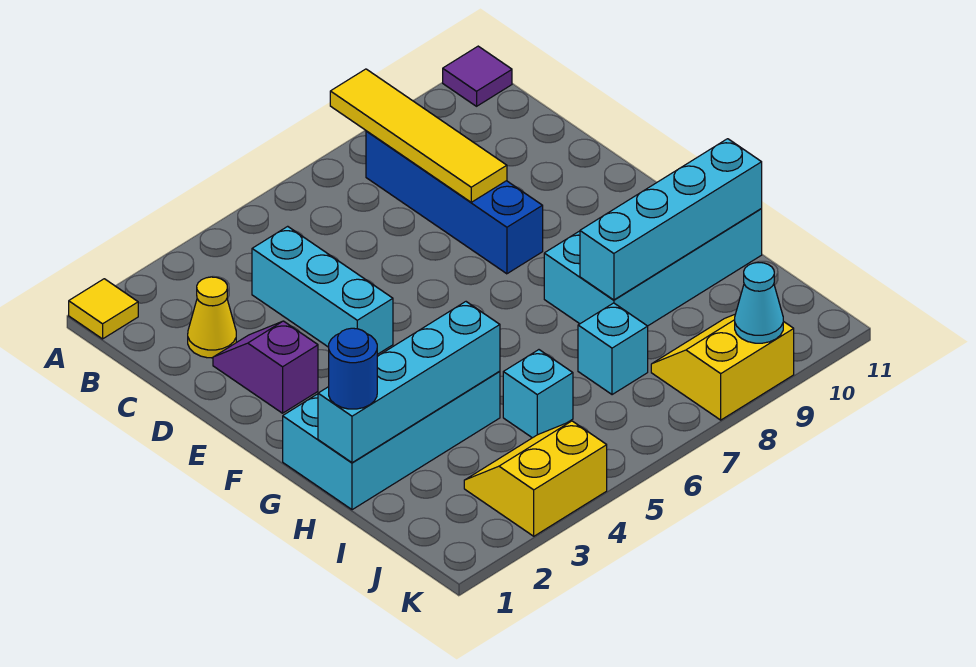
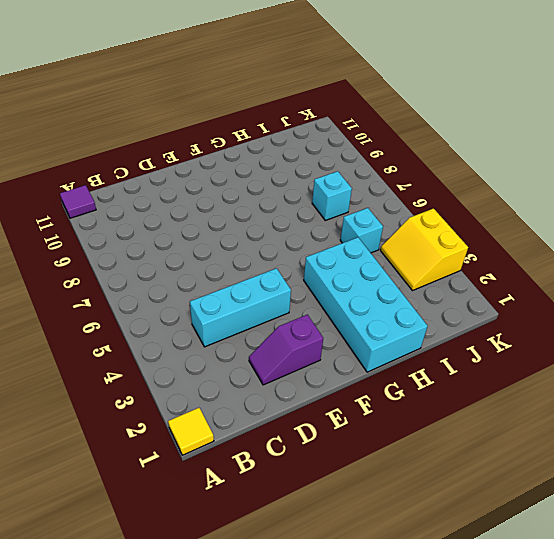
none -> blue brick B8:E8 level 1
none -> yellow cone C2 level 1
none -> cyan brick G8:H11 level 1

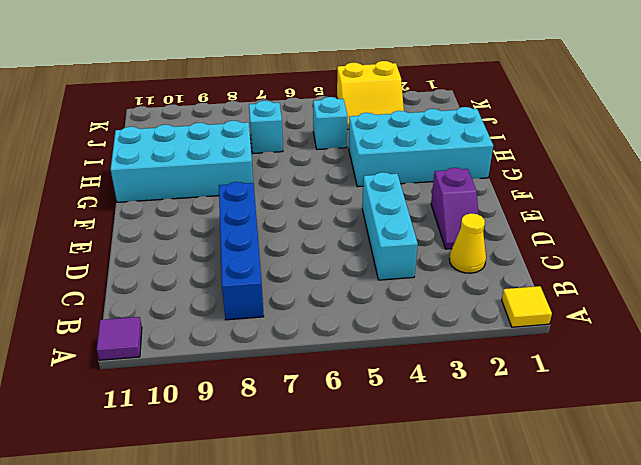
none -> yellow slope J8:K9 level 1 top K
none -> yellow tile A8:D8 level 2
none -> cyan brick H1:H4 level 2

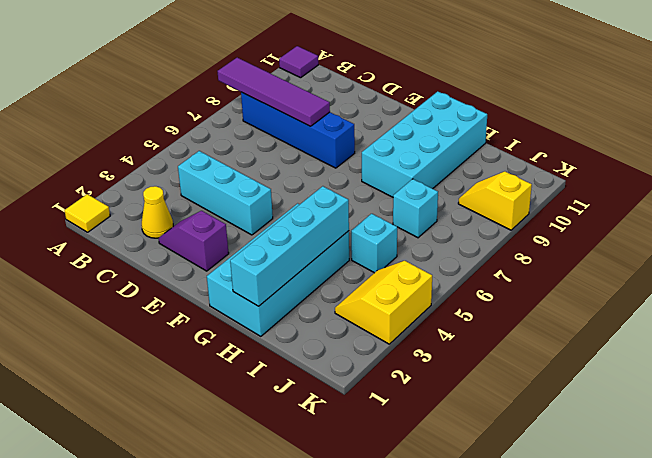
purple tile A8:D8 level 2 -> yellow tile A8:D8 level 2
yellow slope J9:K9 level 1 top K -> yellow slope J8:K9 level 1 top K
none -> cyan brick H8:H11 level 2
none -> cyan cone K9 level 2
none -> blue round brick H1 level 3

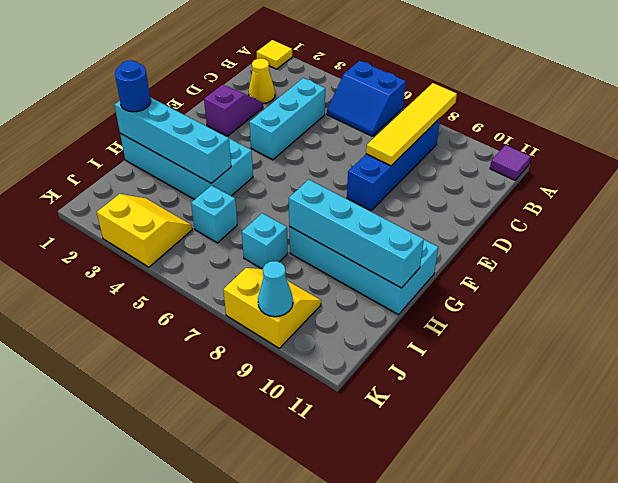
blue slope A5:B6 level 1 top A -> none

